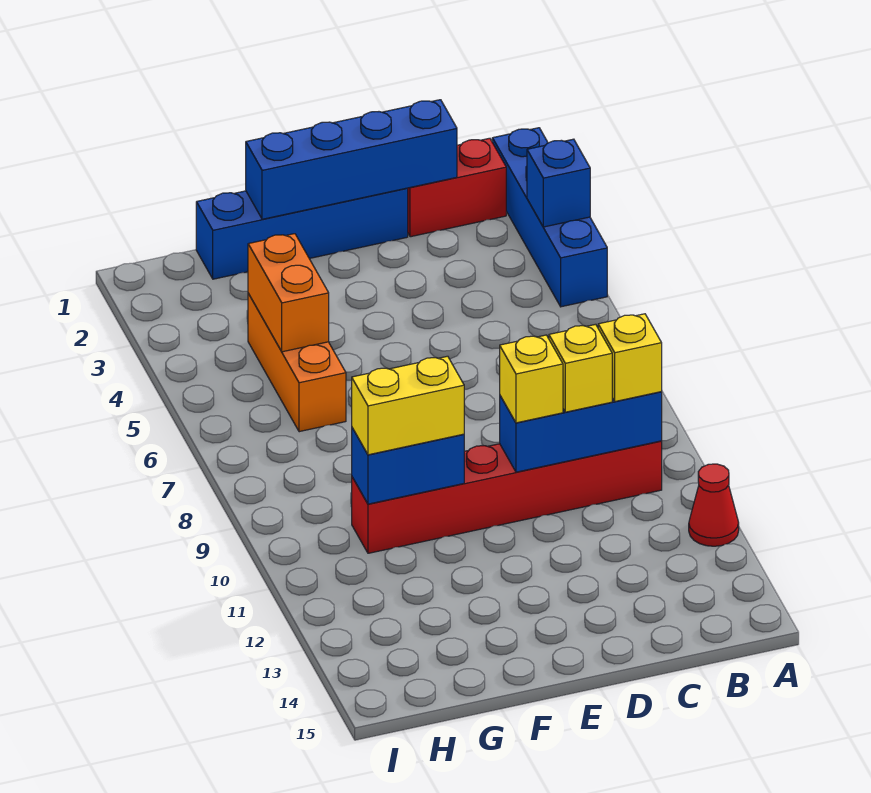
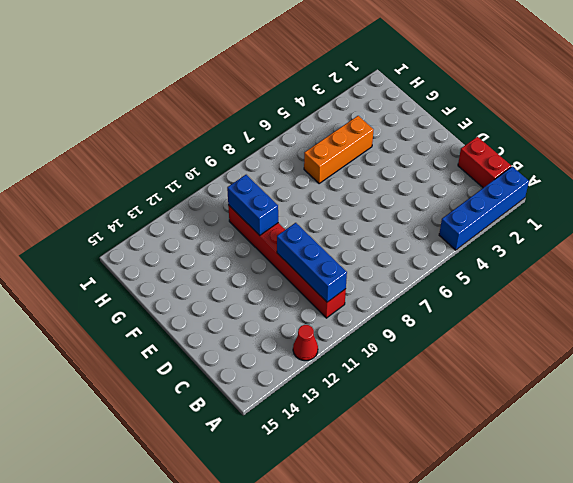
none -> blue brick D1:G1 level 1
none -> blue brick A3 level 2
none -> blue brick C1:F1 level 2

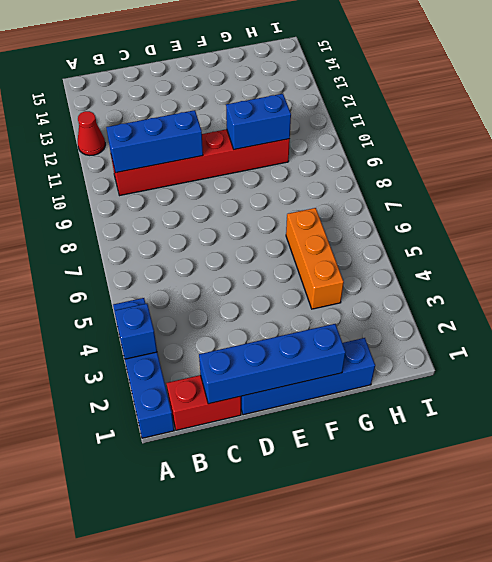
none -> orange brick G4:G5 level 2
none -> yellow brick B10 level 3
none -> yellow brick C10 level 3

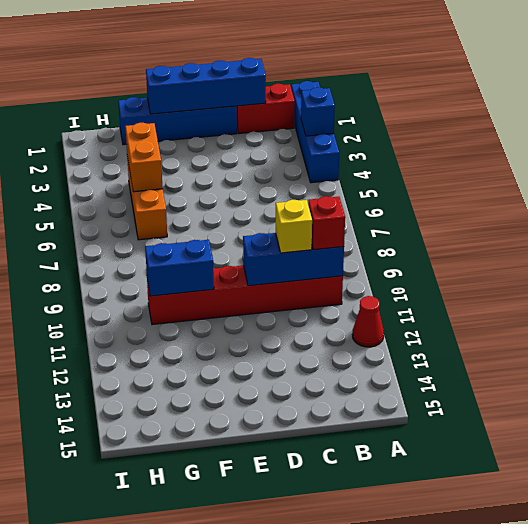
red brick B10 level 3 -> yellow brick B10 level 3
none -> yellow brick D10 level 3
none -> yellow brick F10:G10 level 3

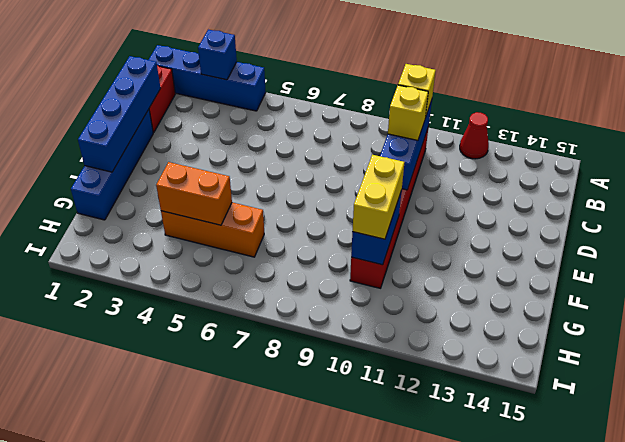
none -> yellow brick D10 level 3

